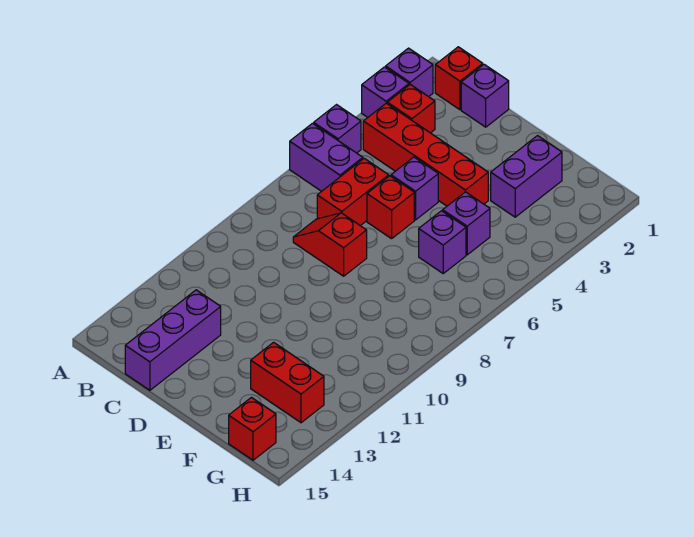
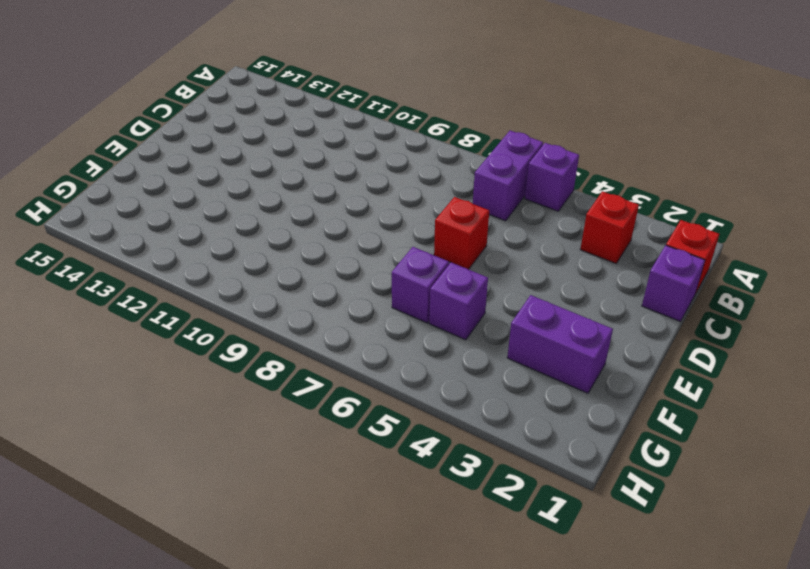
none -> purple brick A2 level 1
none -> purple brick A3 level 1
none -> red brick B4:E4 level 1

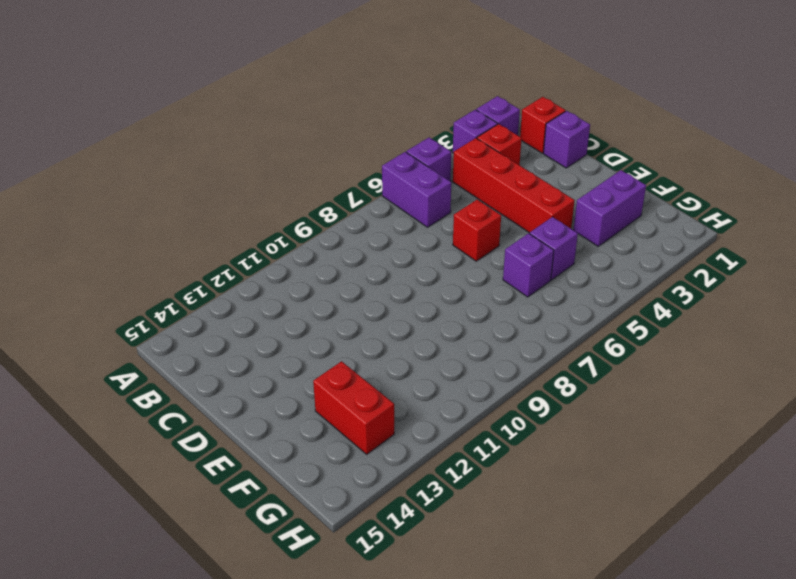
none -> red brick C6:C7 level 1
none -> red slope C8:D8 level 1 top D
none -> purple brick C13:C15 level 1

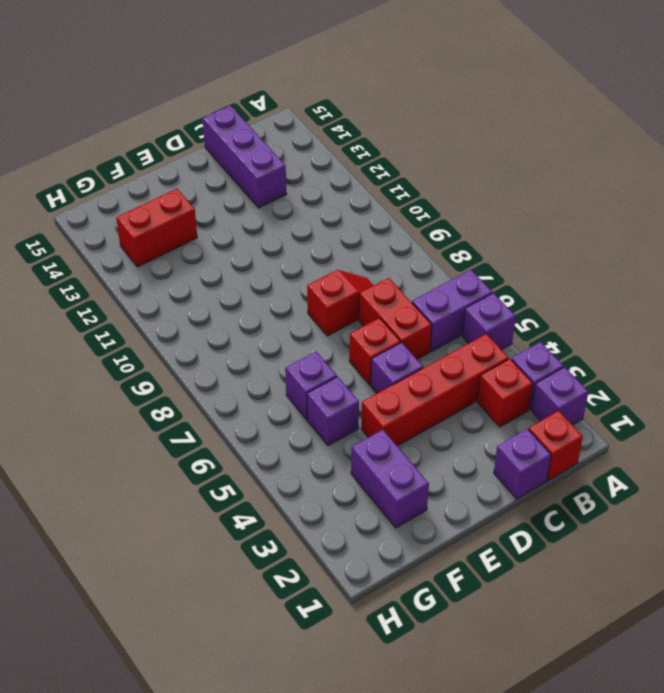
none -> red brick G15 level 1

